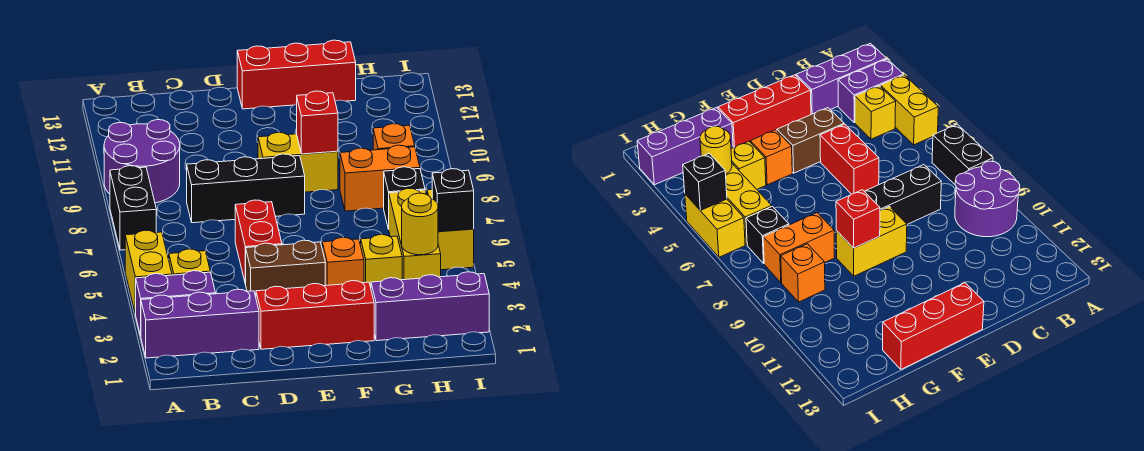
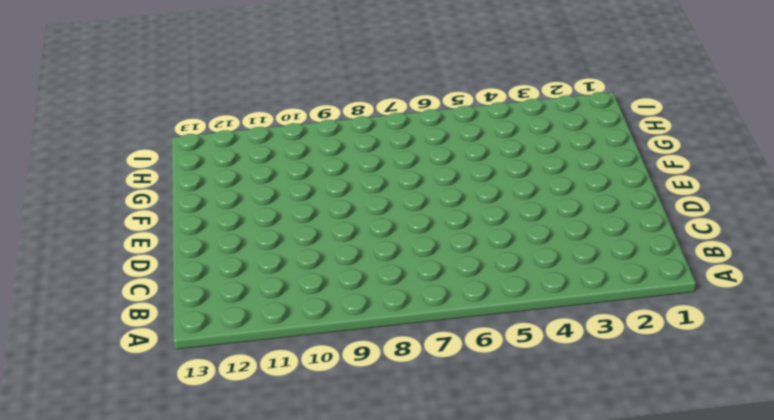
none -> purple brick A2:C2 level 1
none -> purple brick A3:B3 level 1
none -> yellow brick A4:A5 level 1

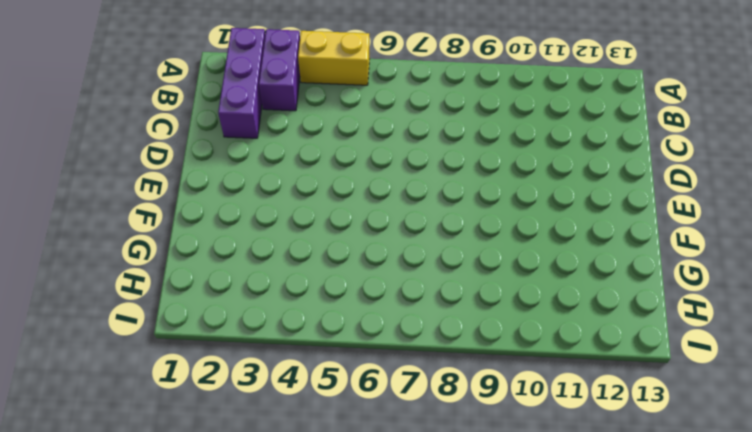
none -> black brick A7:A8 level 1
none -> purple round brick A9:B10 level 1
none -> yellow brick B4 level 1

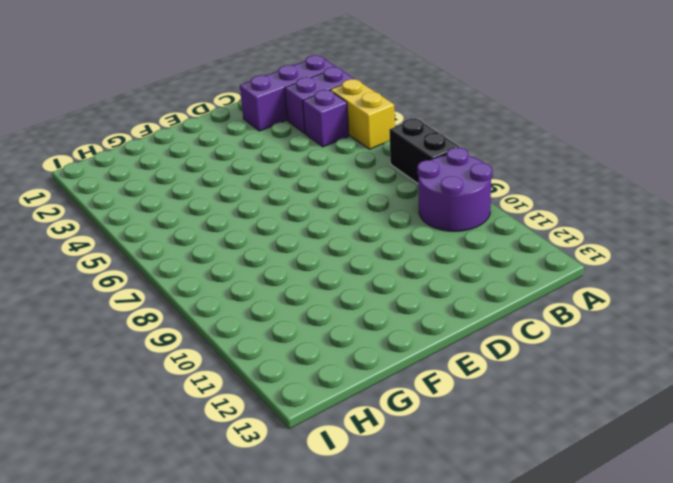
purple brick B4 level 1 -> yellow brick B4 level 1
none -> black brick C8:E8 level 1
none -> red brick D2:F2 level 1
none -> brown brick D4:E4 level 1

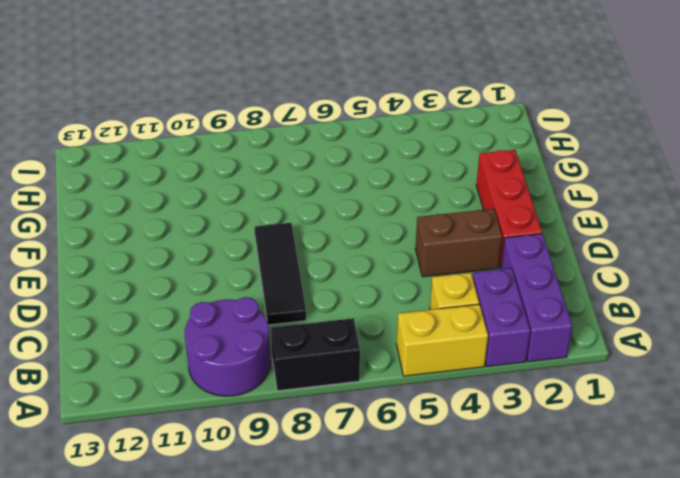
black tile C8:E8 level 1 -> black brick C8:E8 level 1
brown brick D3:D4 level 1 -> brown brick D4:E4 level 1
none -> red brick D5:D6 level 1
none -> yellow brick E9:F9 level 1
none -> red brick E13:G13 level 1

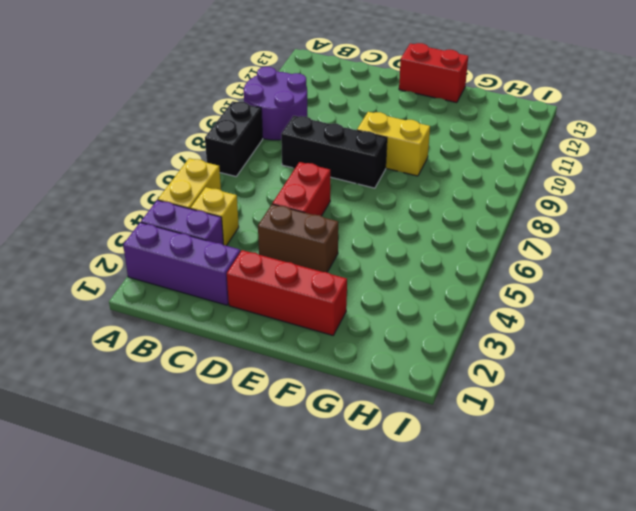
red brick E13:F13 level 1 -> red brick E13:G13 level 1
none -> orange brick F4 level 1
none -> purple brick G2:I2 level 1
none -> yellow brick G4 level 1

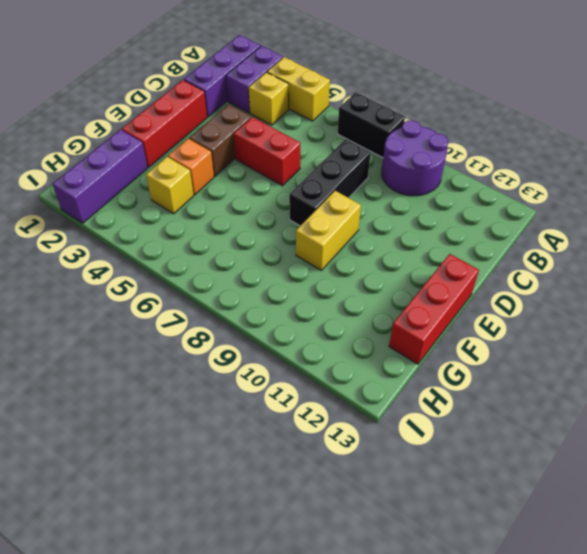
none -> orange brick G8:H8 level 1
none -> yellow brick H4:H6 level 1
none -> black brick H7 level 1

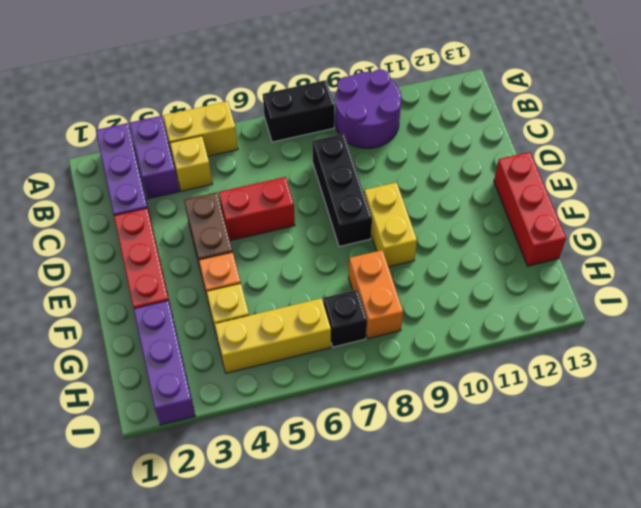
none -> orange brick H9 level 1
none -> yellow brick I5:I6 level 1
none -> red brick F9 level 2

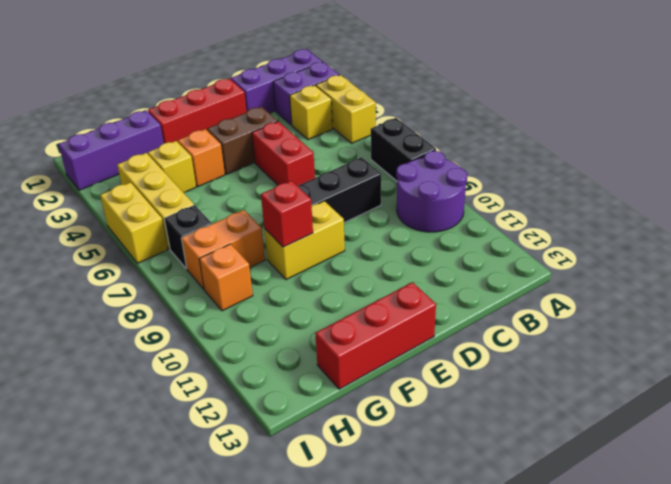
none -> yellow round brick H4 level 2
none -> black brick I5 level 2

